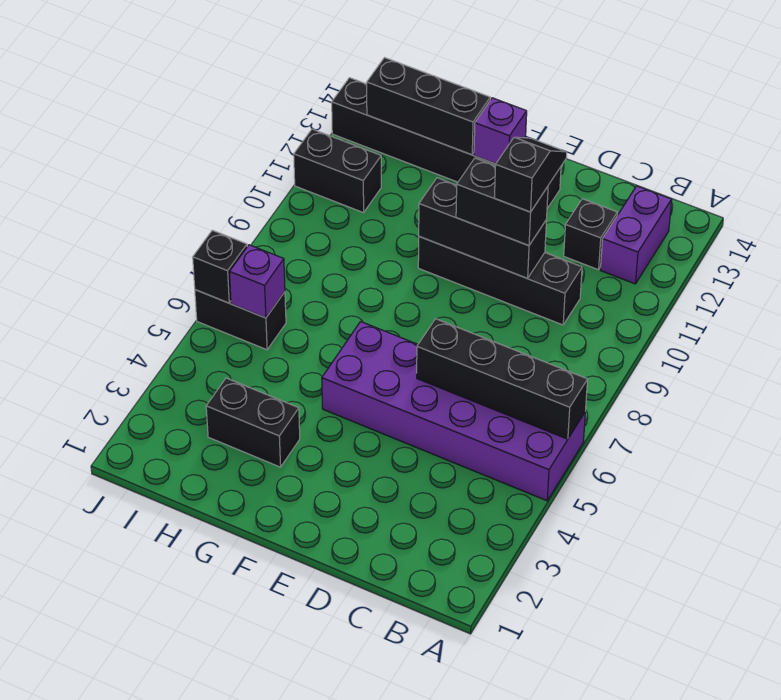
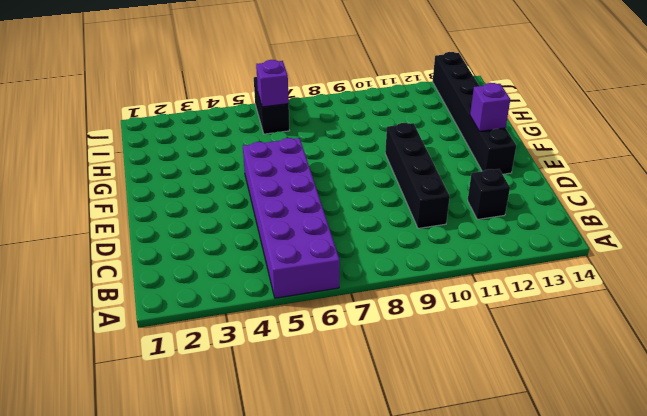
none -> purple brick B12:B13 level 1
none -> black brick G3:H3 level 1
none -> black brick I11:J11 level 1

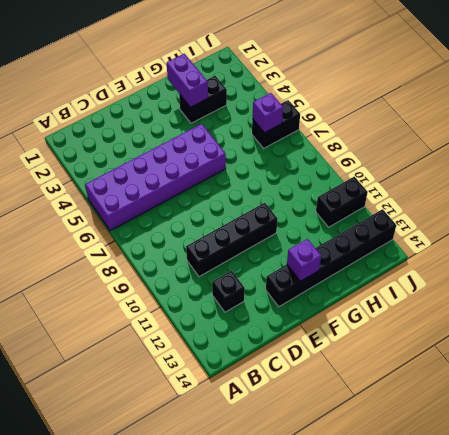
purple brick G2:G3 level 2 -> purple brick B12:B13 level 1
none -> black brick A6:D6 level 2
none -> black brick D10:F10 level 2
none -> black brick G13:I13 level 2

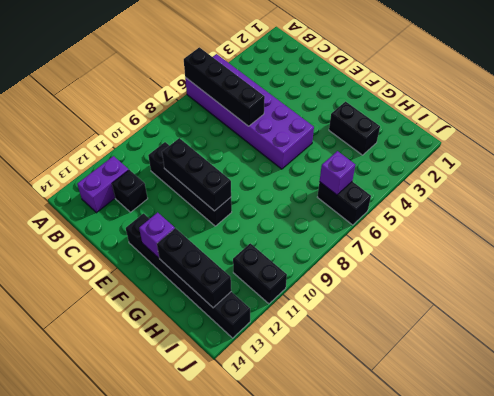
none -> black brick J6 level 2
none -> black brick D10:E10 level 3
none -> black slope D10:D11 level 4 top 10

